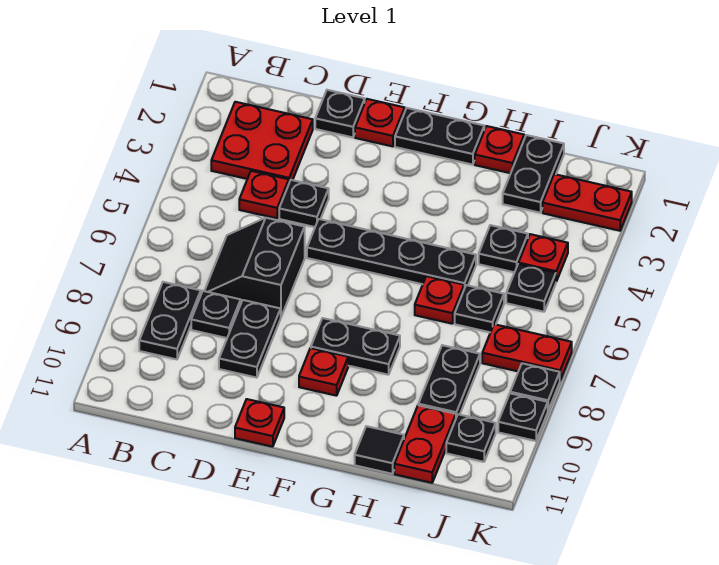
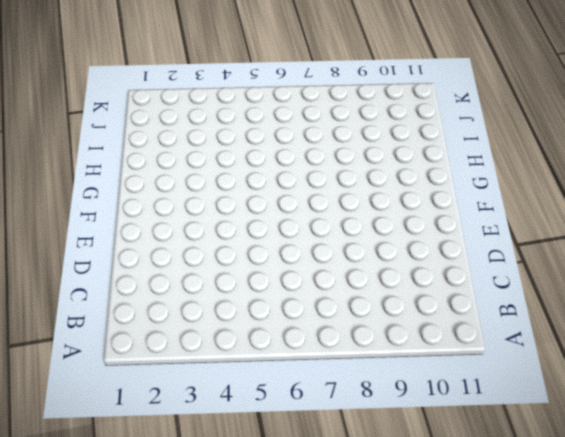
none -> red plate B2:C3 level 1
none -> black plate B8:B9 level 1
none -> red plate C4 level 1

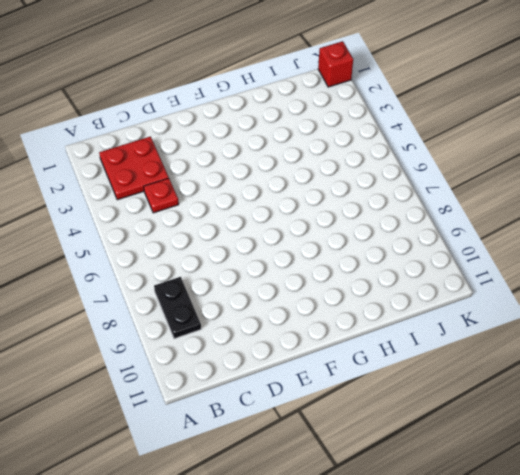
red brick K1 level 1 -> none
none -> black slope C6:D7 level 1 top D
none -> black plate C8 level 1
none -> black plate D1 level 1

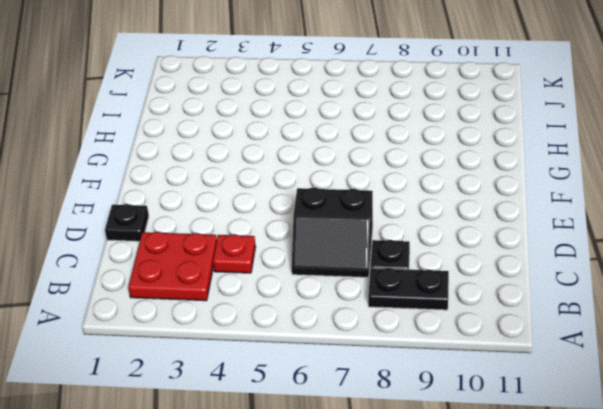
none -> black plate D4 level 1
none -> black plate D8:D9 level 1
none -> red plate E1 level 1

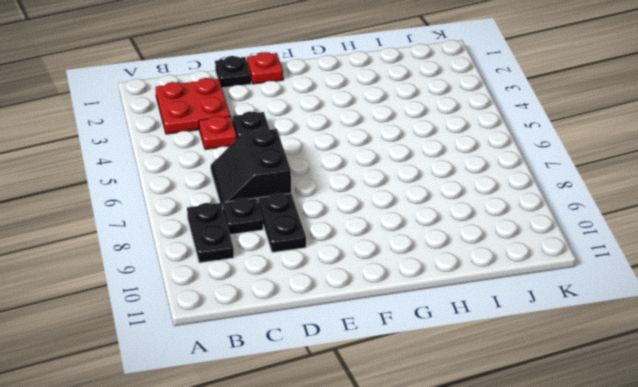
none -> black plate E5:H5 level 1
none -> red plate E11 level 1
none -> black plate F1:G1 level 1

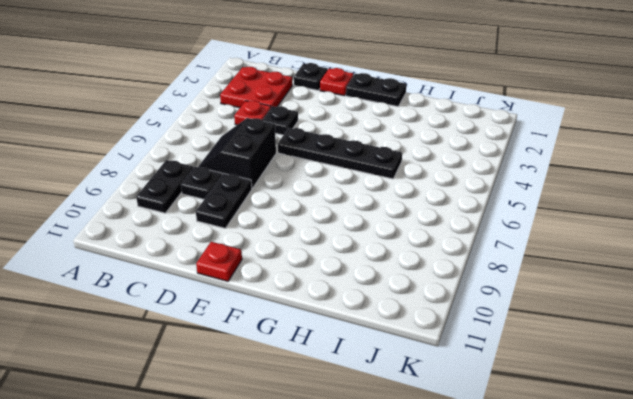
none -> black plate F8:G8 level 1
none -> red plate F9 level 1
none -> red plate H1 level 1

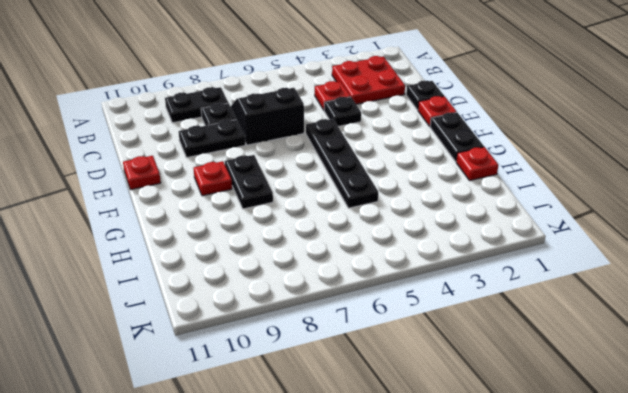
none -> red plate H6 level 1
none -> black tile H11 level 1
none -> black plate I1:I2 level 1

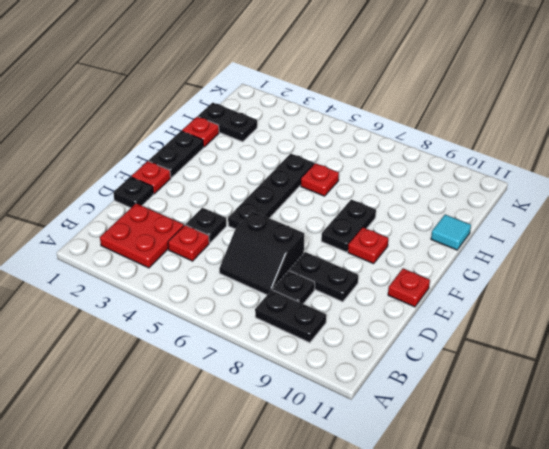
cyan tile H11 level 1 -> black tile H11 level 1
none -> black plate I4 level 1
none -> black plate I6 level 1
none -> black plate I8:I9 level 1

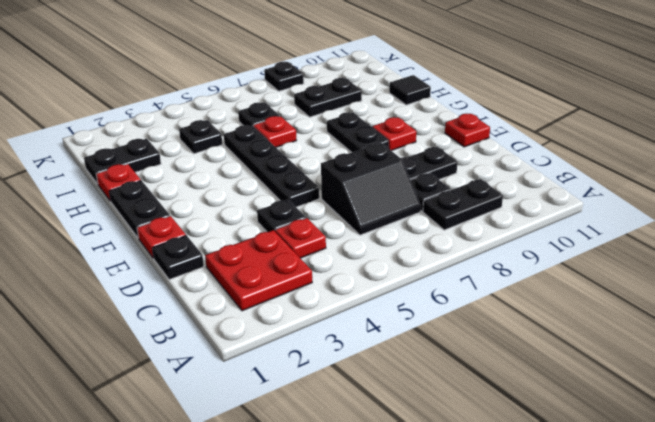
none -> red plate I10:I11 level 1
none -> red plate J2:K2 level 1
none -> red plate J4 level 1

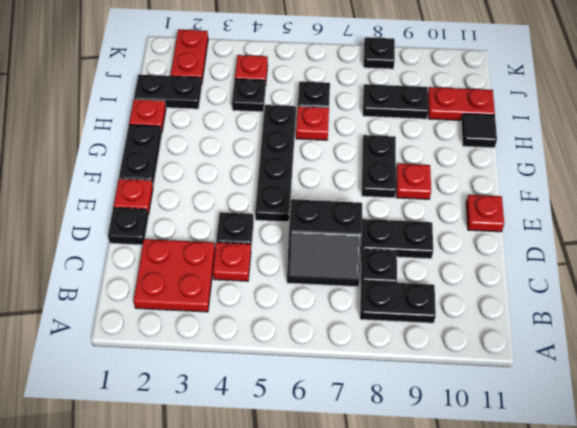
none -> black plate J5 level 1
none -> red plate J7:K7 level 1
none -> black plate J10 level 1

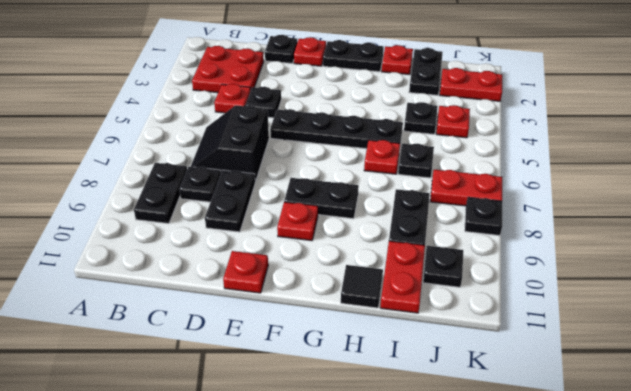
none -> black plate J5 level 1
none -> black plate K9 level 1

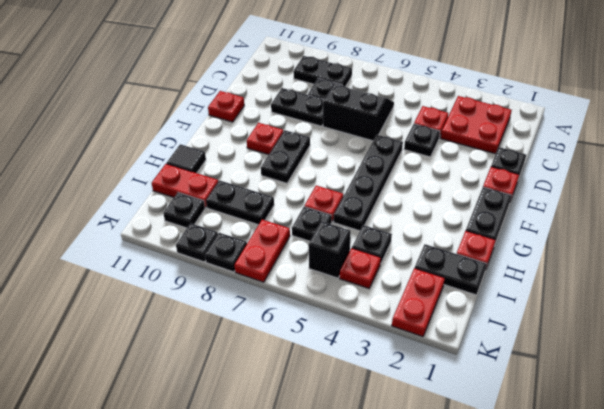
black brick J5 level 1 -> black plate J5 level 1

